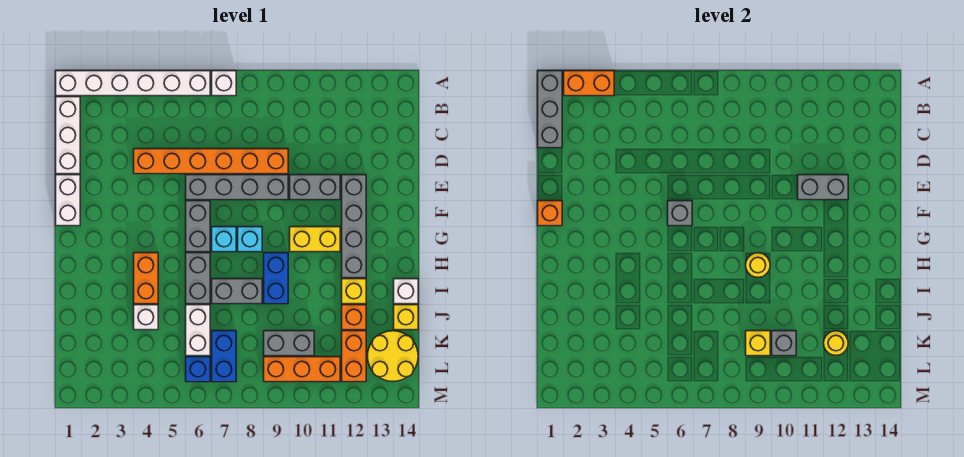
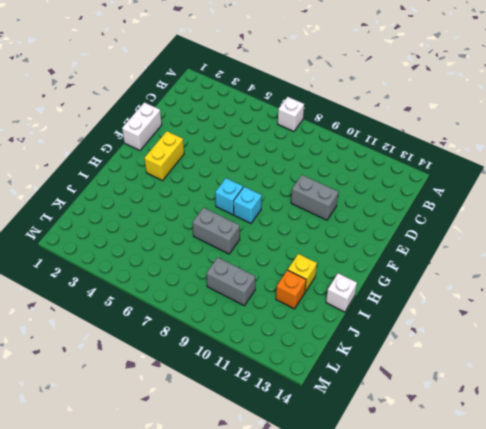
yellow brick F3:G3 level 1 -> yellow brick G10:G11 level 1
none -> white brick A1:A6 level 1
none -> white brick B1:D1 level 1
none -> orange brick D4:D9 level 1
none -> grey brick E6:E9 level 1

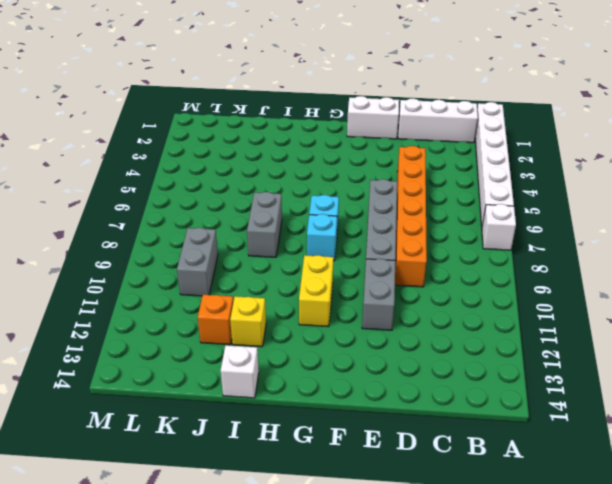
none -> grey brick E12:H12 level 1
none -> grey brick F6:G6 level 1
none -> orange brick H4:I4 level 1
none -> grey brick H6:I6 level 1

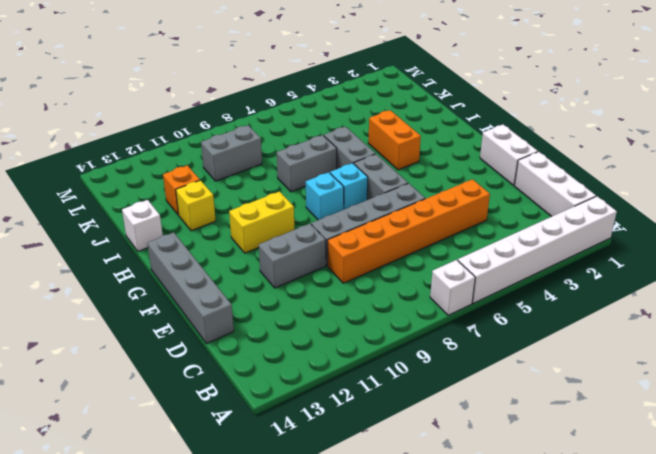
grey brick D14:G14 level 1 -> grey brick E12:H12 level 1
none -> blue brick H9:I9 level 1
none -> white brick J4 level 1
none -> white brick J6:K6 level 1
none -> yellow brick J14 level 1

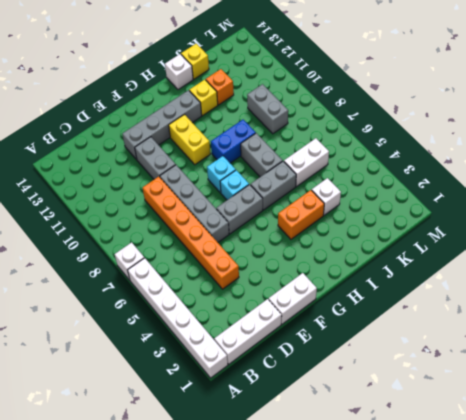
none -> blue brick K7:L7 level 1
none -> orange brick K12:L12 level 1
none -> yellow round brick K13:L14 level 1
none -> blue brick L6 level 1

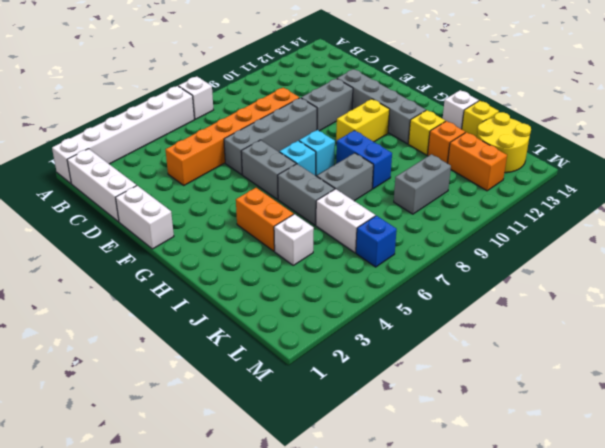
none -> blue brick K7:L7 level 1
none -> orange brick L9:L11 level 1
none -> grey brick A1:C1 level 2
none -> orange brick A2:A3 level 2

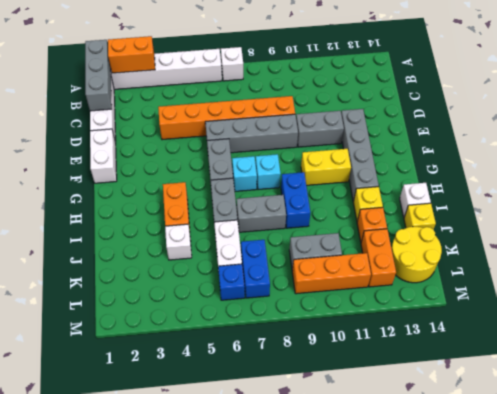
none -> grey brick E11:E12 level 2
none -> orange brick F1 level 2
none -> grey brick F6 level 2
none -> yellow round brick H9 level 2

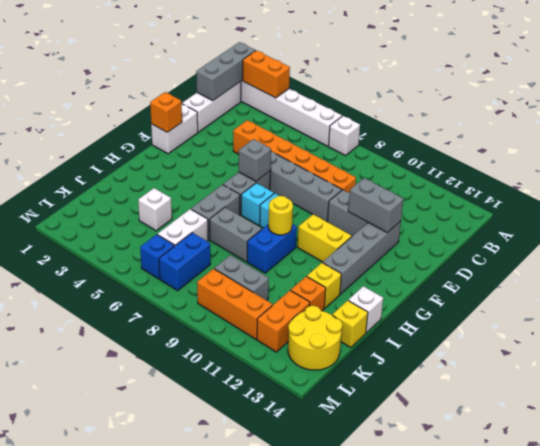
none -> orange brick H4:I4 level 1
none -> yellow brick K9 level 2
none -> grey brick K10 level 2
none -> yellow round brick K12 level 2

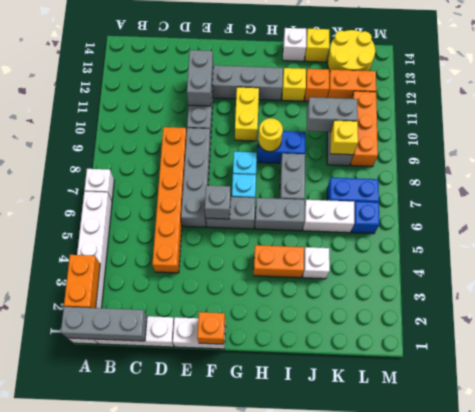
grey brick J10:K10 level 2 -> grey brick K10 level 2
none -> yellow round brick K12 level 2

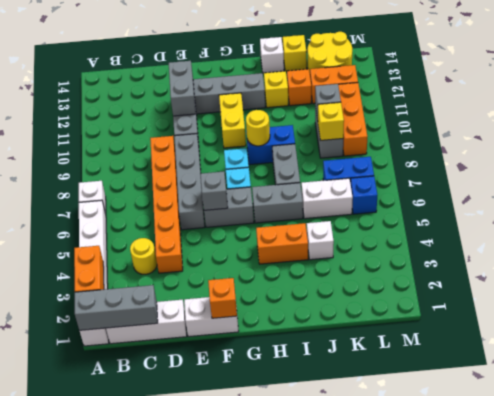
yellow round brick C4 level 1 -> yellow round brick K12 level 2

